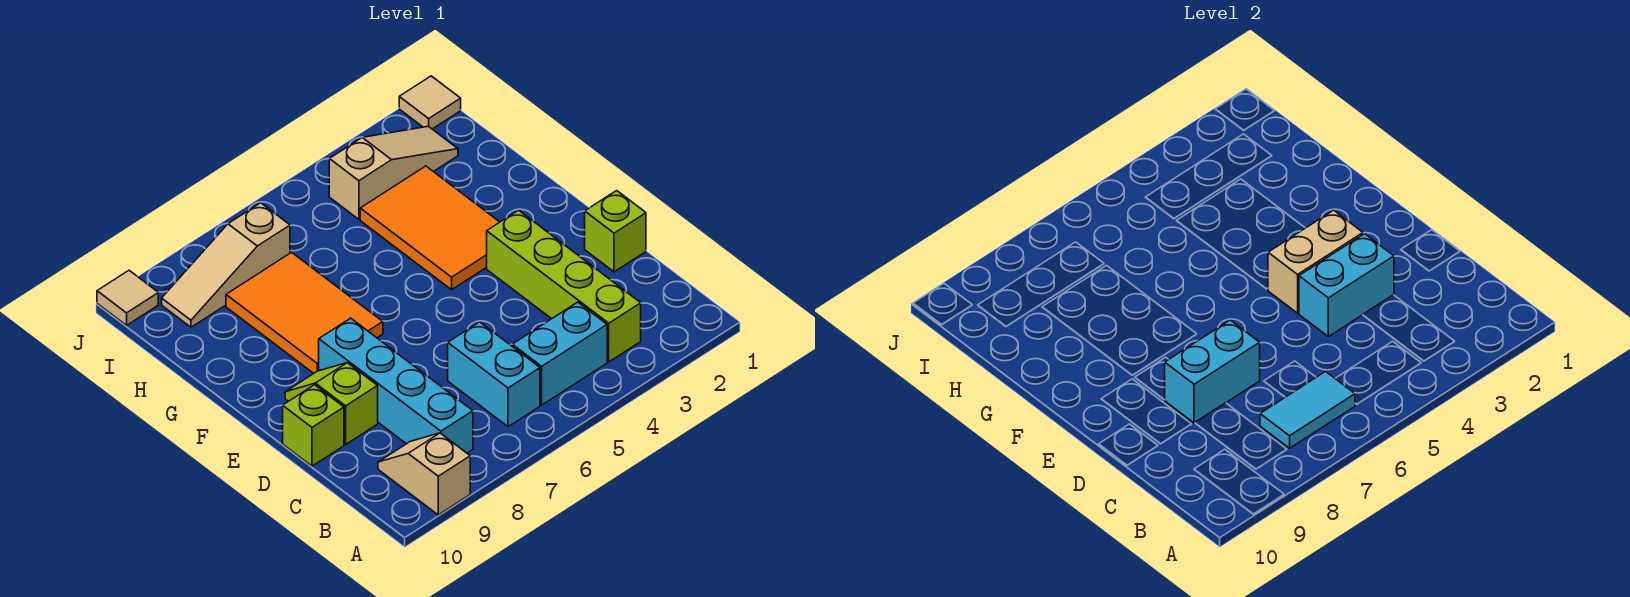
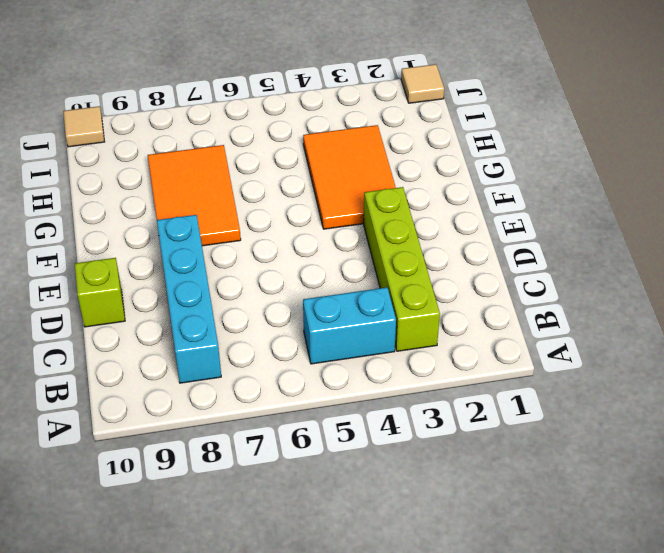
none -> tan slope A9:B9 level 1 top A
none -> cyan brick B6:C6 level 1
none -> lime brick D1 level 1

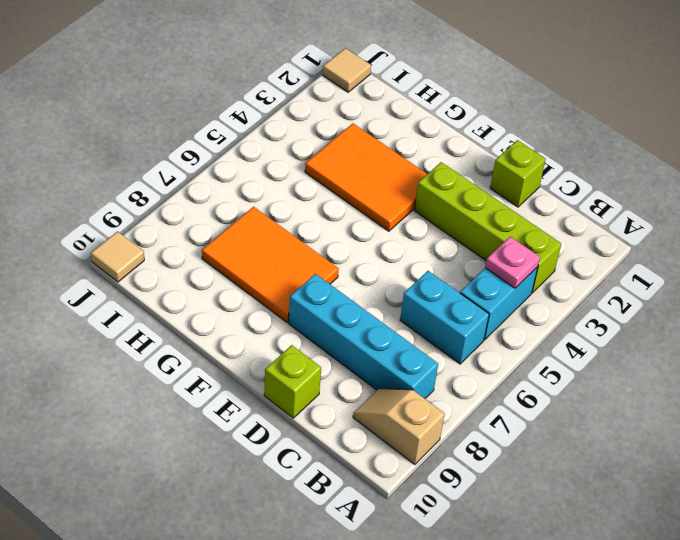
pink plate B4 level 2 -> none
none -> lime slope D9:E9 level 1 top D
none -> tan slope I2:I4 level 1 top 4
none -> tan slope I7:I9 level 1 top 7

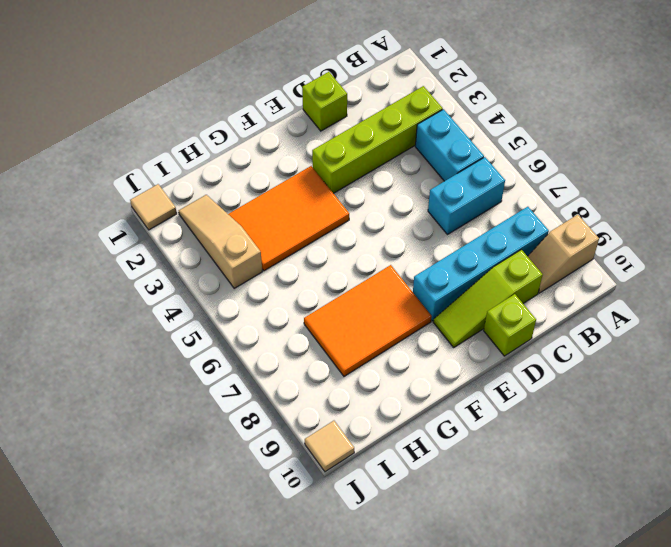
lime slope C9:E9 level 1 top C -> lime slope D9:E9 level 1 top D
none -> tan slope I7:I9 level 1 top 7
none -> cyan tile B6:B7 level 2
none -> cyan brick D3:D4 level 2

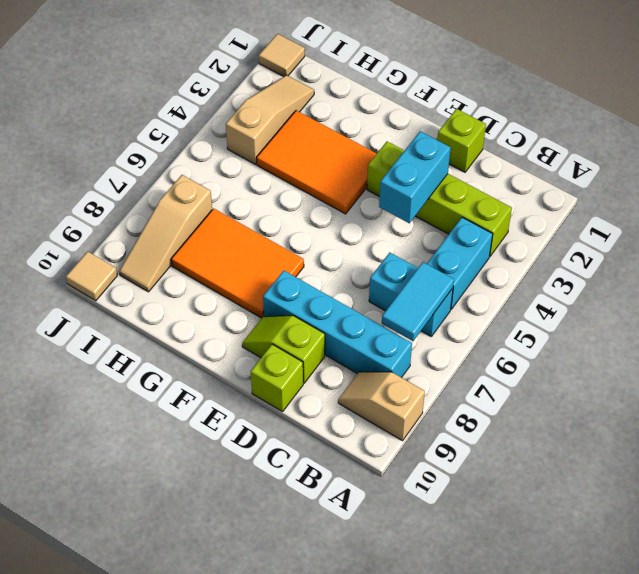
none -> cyan brick D7:D8 level 2
none -> tan brick E3:E4 level 2

